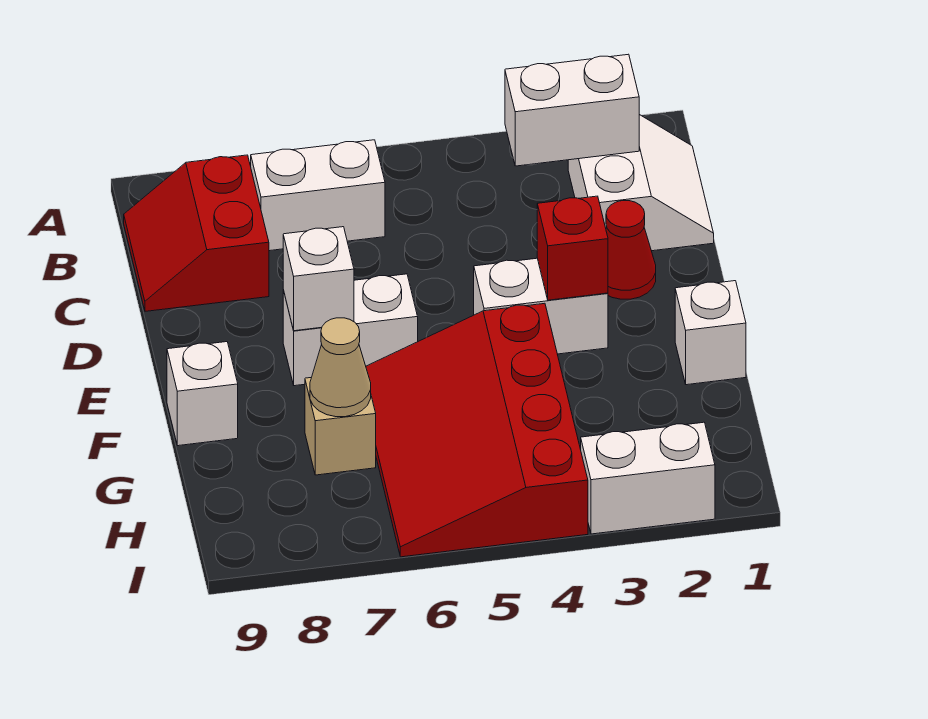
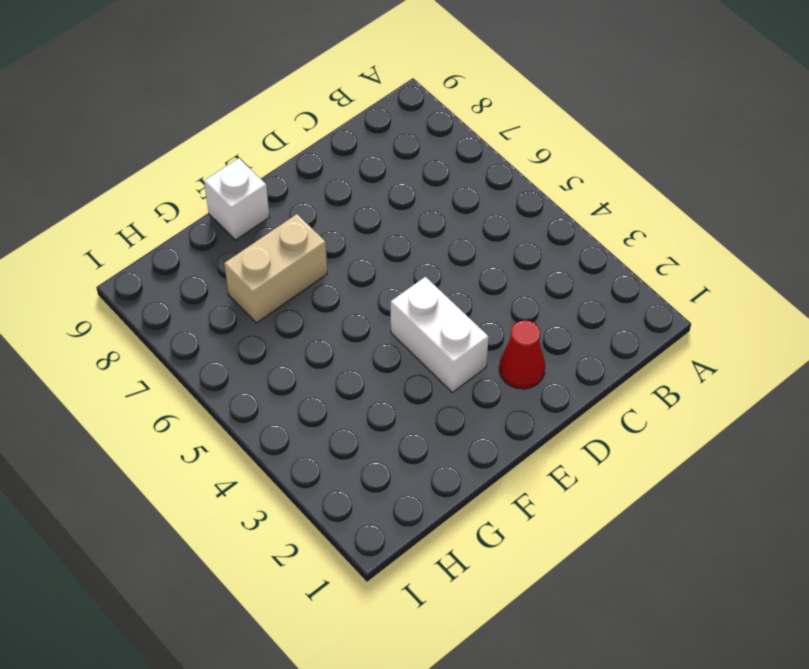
tan brick F7:G7 level 1 -> tan brick G7 level 1
none -> white slope B1:C2 level 1 top 2
none -> white brick B6:B7 level 1
none -> red slope B8:C9 level 1 top 8

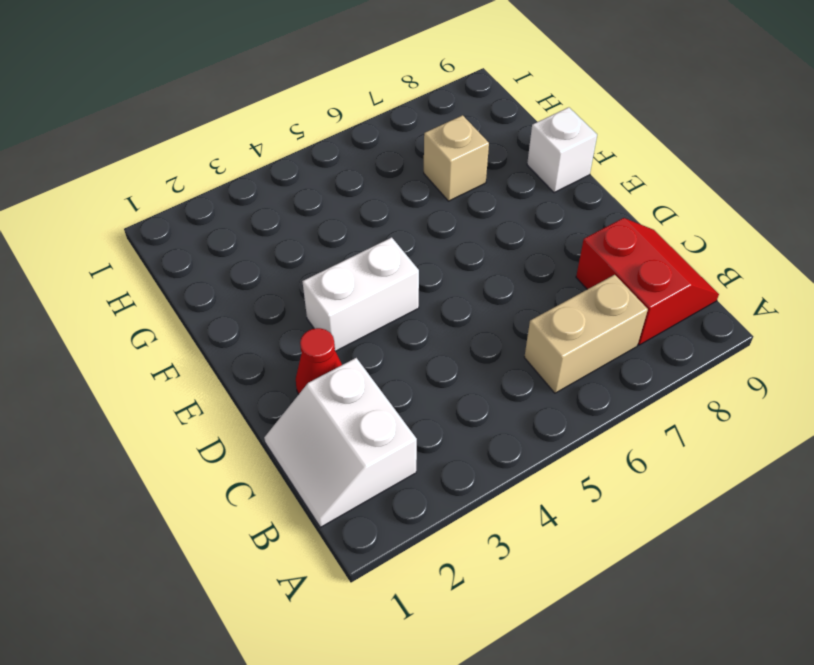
tan brick B6:B7 level 1 -> white brick B6:B7 level 1
none -> white brick E6:E7 level 1
none -> white brick F1 level 1
none -> red slope F4:I6 level 1 top 4

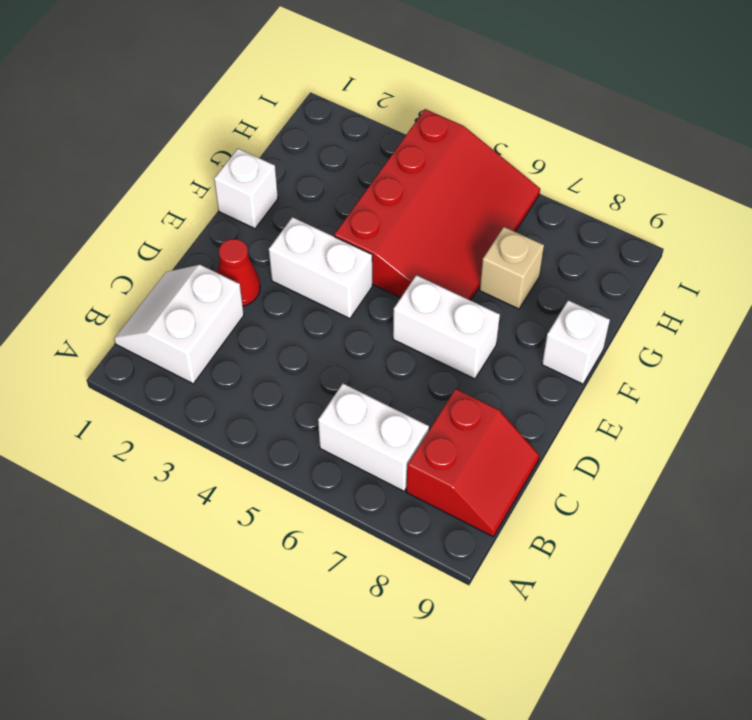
none -> white brick I2:I3 level 1
none -> white brick B2:B3 level 2
none -> red brick E3 level 2

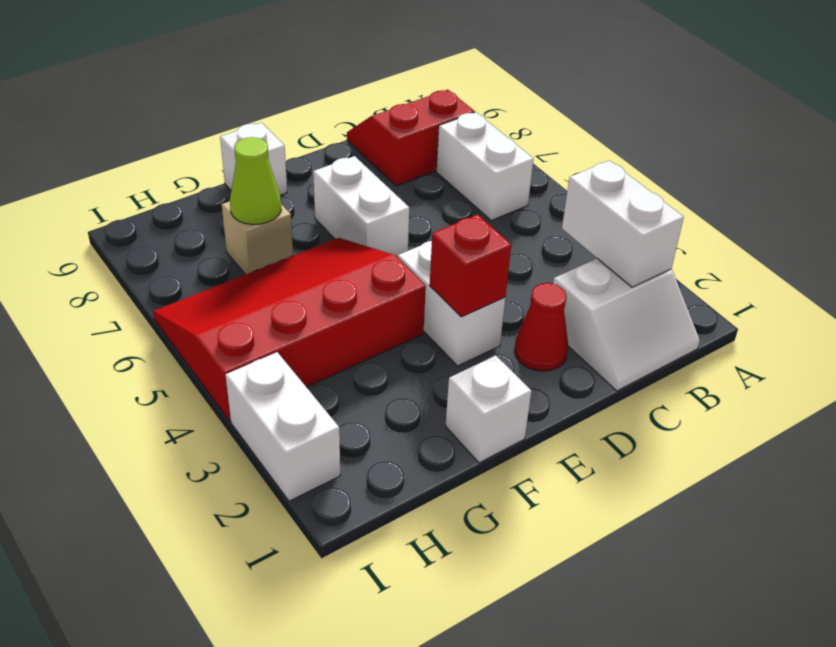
lime cone G7 level 2 -> tan cone G7 level 2
none -> white brick E7 level 2

